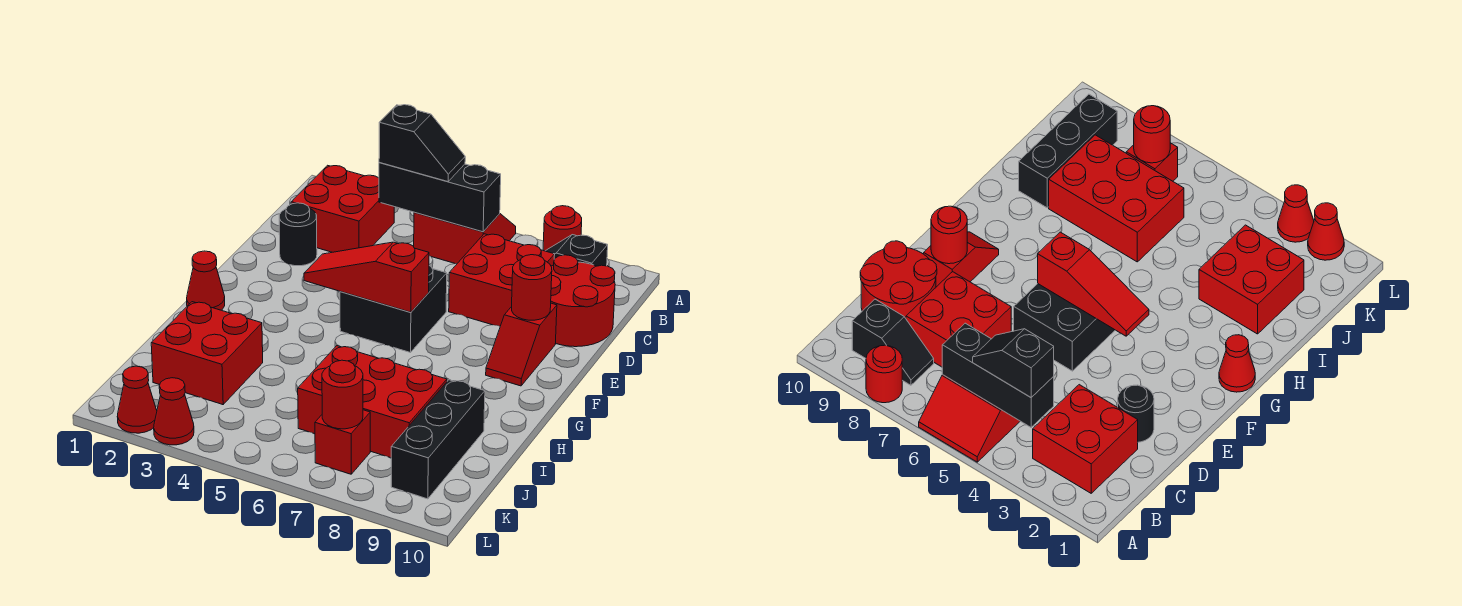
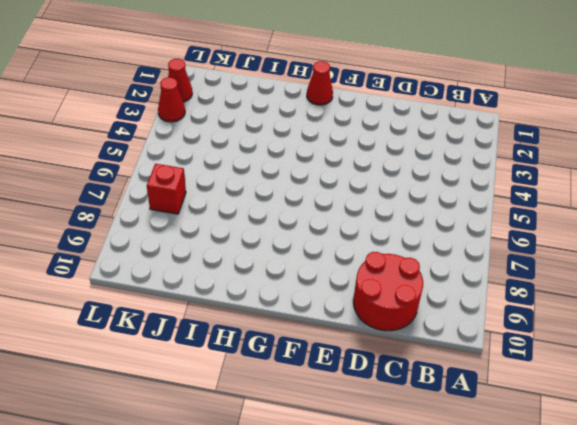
none -> red slope A5:B6 level 1 top B
none -> red round brick A8 level 1
none -> red brick B2:C3 level 1

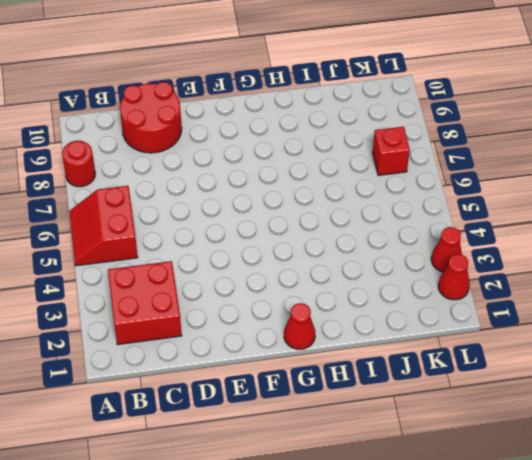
none -> black slope B8:B9 level 1 top 9
none -> red brick C7:D8 level 1
none -> black round brick D2 level 1

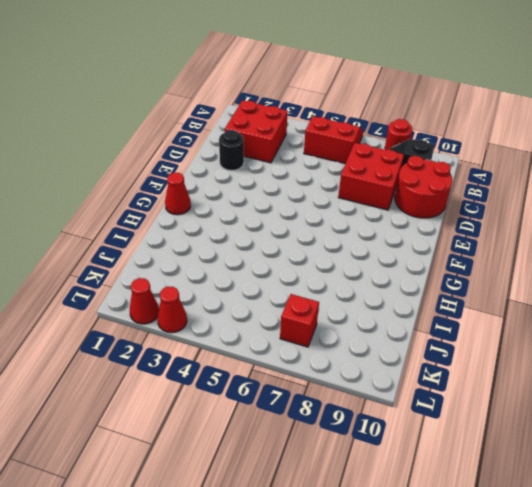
none -> black brick E5:F6 level 1
none -> red slope E9:F9 level 1 top E
none -> red brick I2:J3 level 1

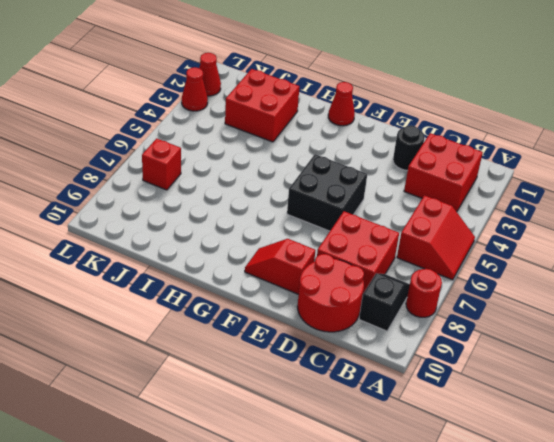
none -> red brick I6:J8 level 1
none -> black brick I9:K9 level 1
none -> black brick B4:B6 level 2

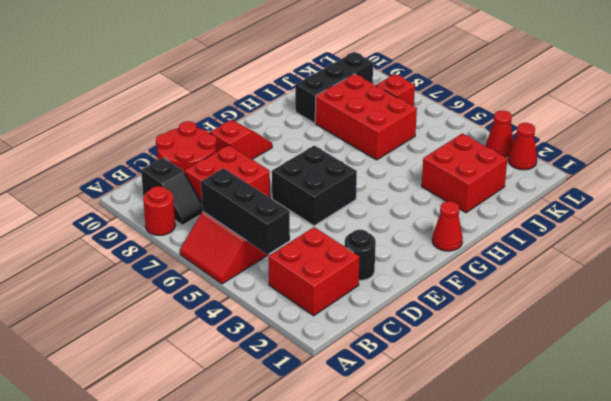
none -> red round brick E9 level 2
none -> red slope F4:F6 level 2 top 6
none -> red round brick K7 level 2

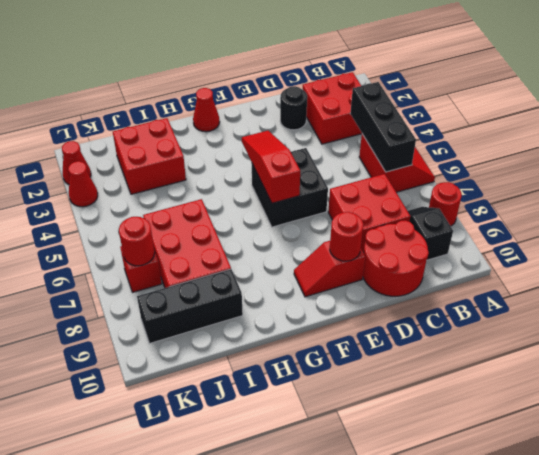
none -> black slope B4:B5 level 3 top 4

